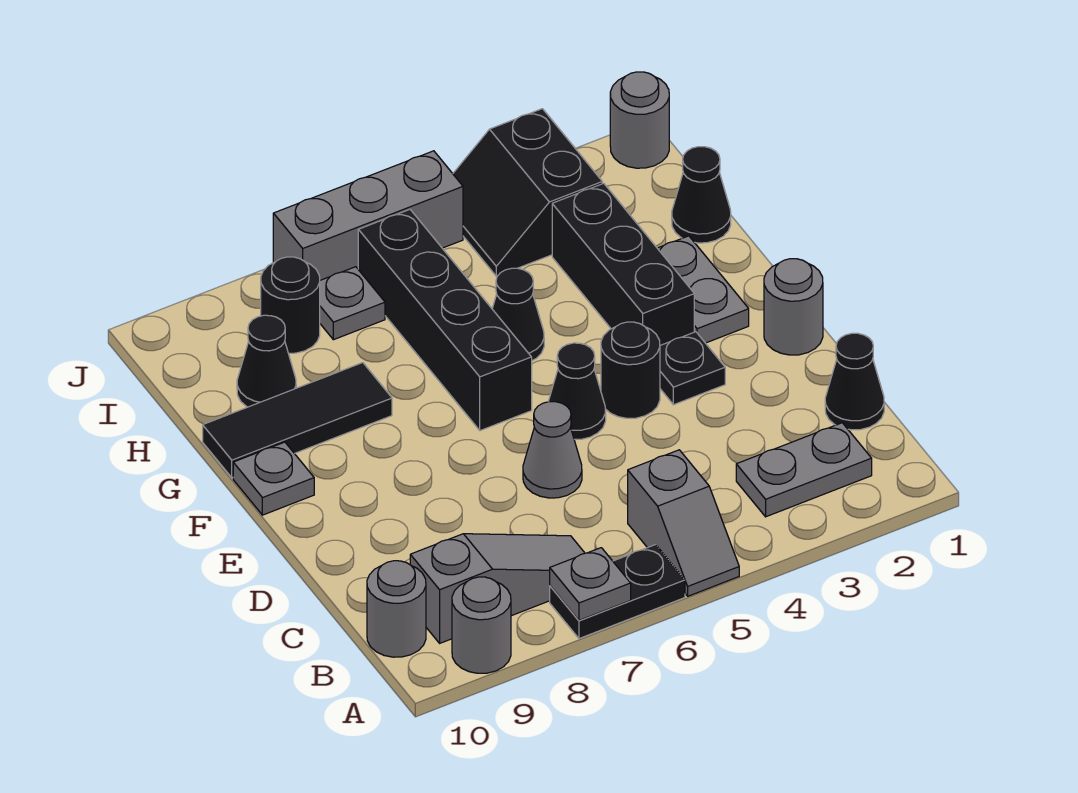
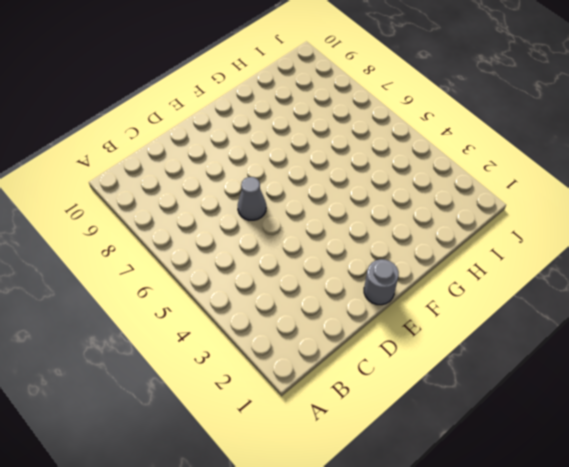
none -> grey slope A5:B5 level 1 top B
none -> black plate A6:A7 level 1
none -> grey round brick A9 level 1

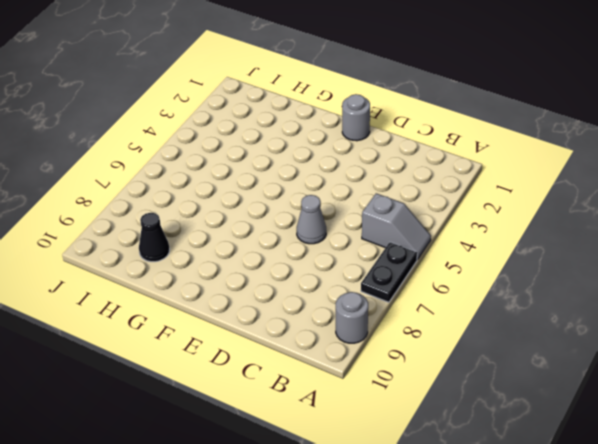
none -> grey plate B2:B3 level 1
none -> grey slope B7:B9 level 1 top 9
none -> grey round brick B10 level 1

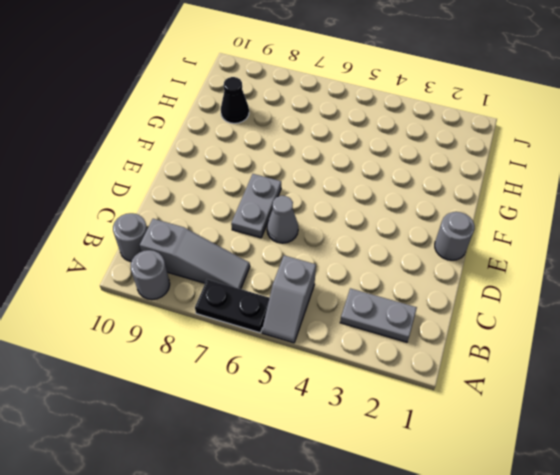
grey plate D7:E7 level 1 -> grey plate F2:G2 level 1
none -> black cone C1 level 1
none -> black plate E3 level 1
none -> black round brick E4 level 1

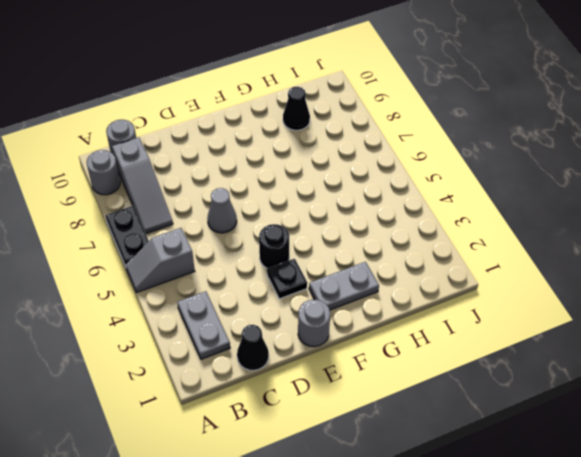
none -> black cone E5 level 1
none -> black brick F3:H3 level 1
none -> black brick F6:I6 level 1

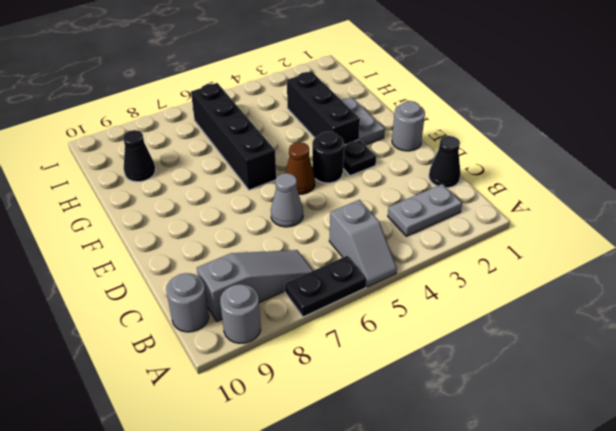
brown cone E5 level 1 -> black cone E5 level 1
none -> grey plate F10 level 1
none -> black cone G5 level 1
none -> black tile G8:G10 level 1

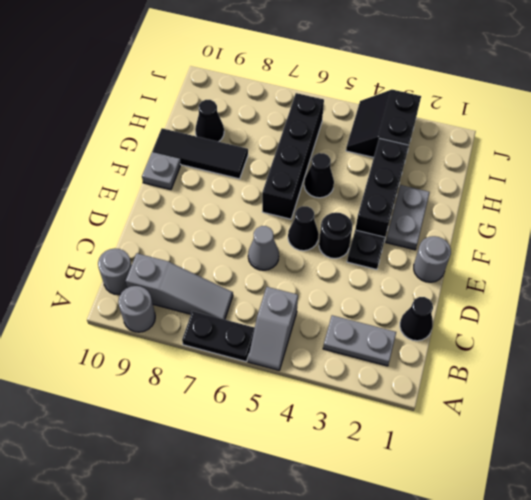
none -> black cone H1 level 1
none -> grey plate I7 level 1
none -> black round brick I8 level 1

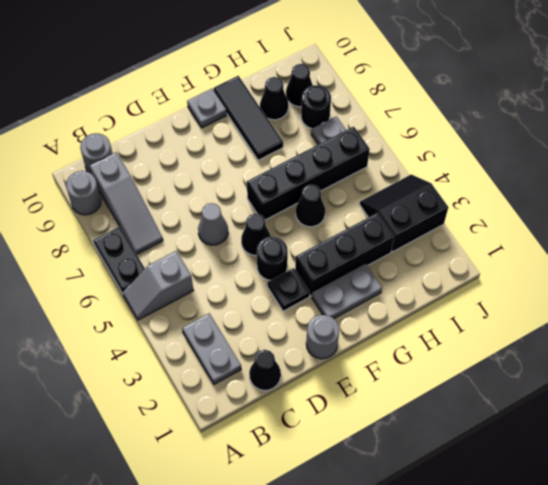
black cone I9 level 1 -> black cone H1 level 1
none -> grey round brick J1 level 1
none -> grey brick J5:J7 level 1
none -> grey plate A7 level 2

